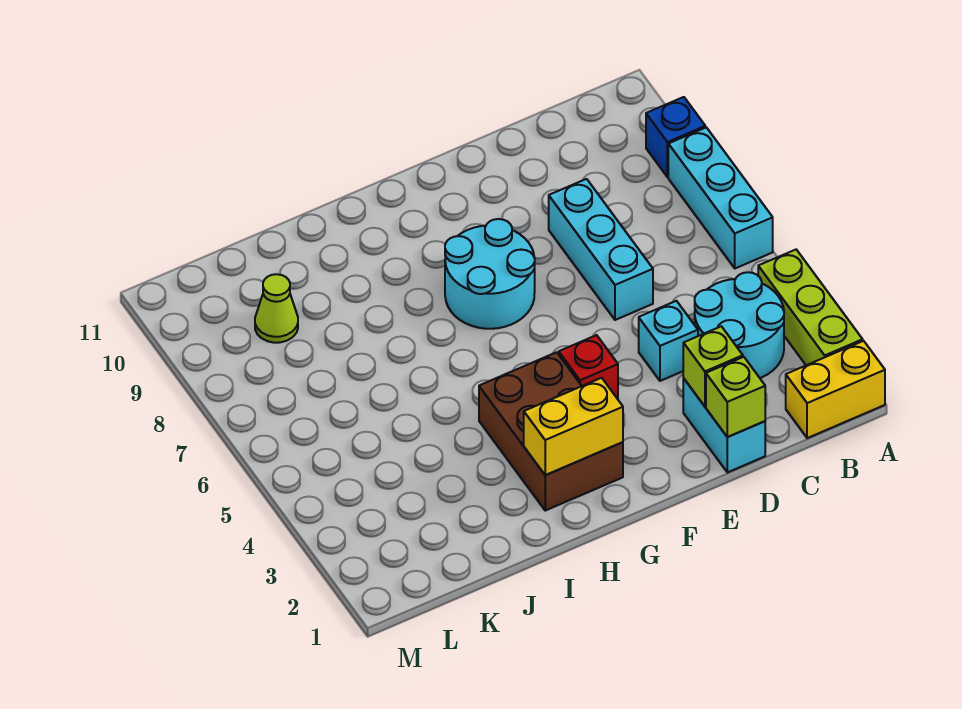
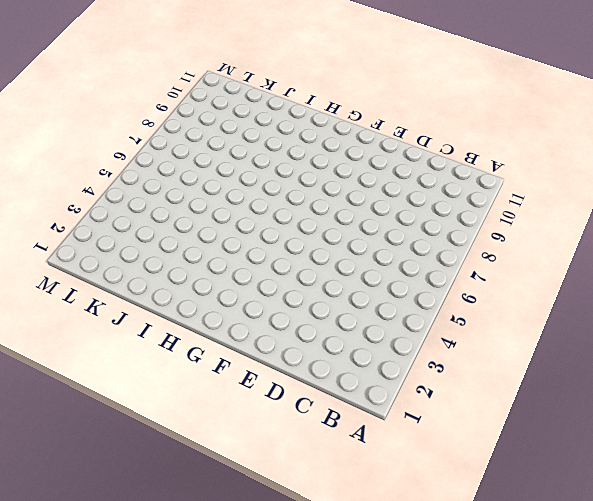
none -> yellow brick A1:B1 level 1
none -> lime brick A2:A4 level 1
none -> cyan brick A6:A8 level 1

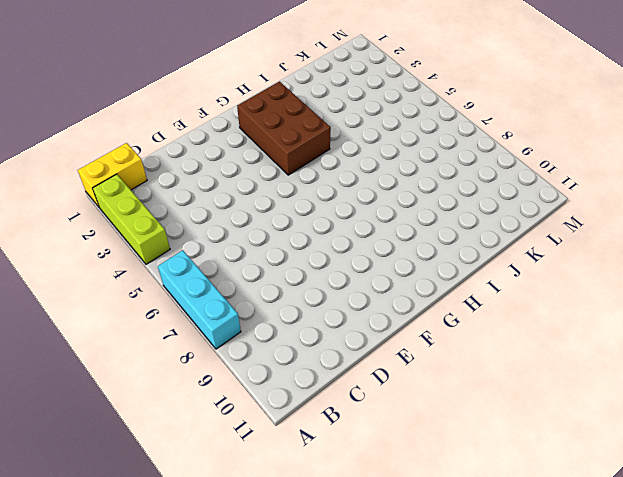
none -> blue brick A9 level 1
none -> cyan round brick B3:C4 level 1
none -> cyan brick D1:D2 level 1

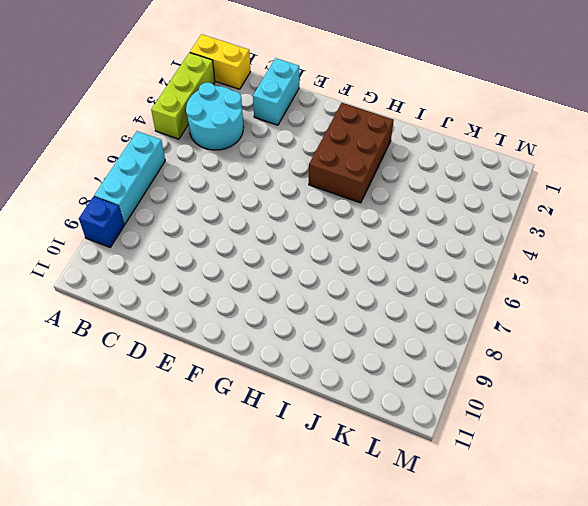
none -> cyan brick D4 level 1
none -> cyan brick D6:D8 level 1
none -> red brick F4 level 1

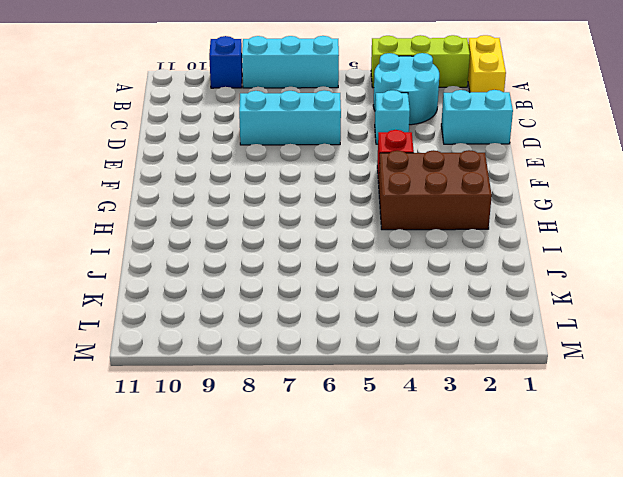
none -> cyan round brick F7:G8 level 1
none -> lime cone K9 level 1
none -> lime brick D1 level 2

